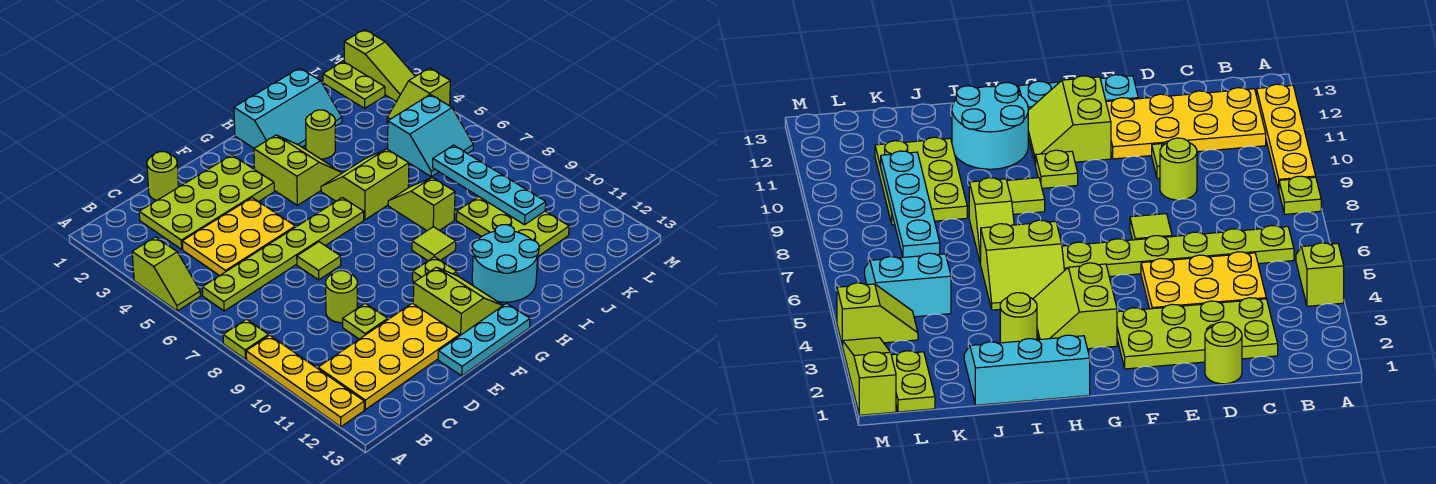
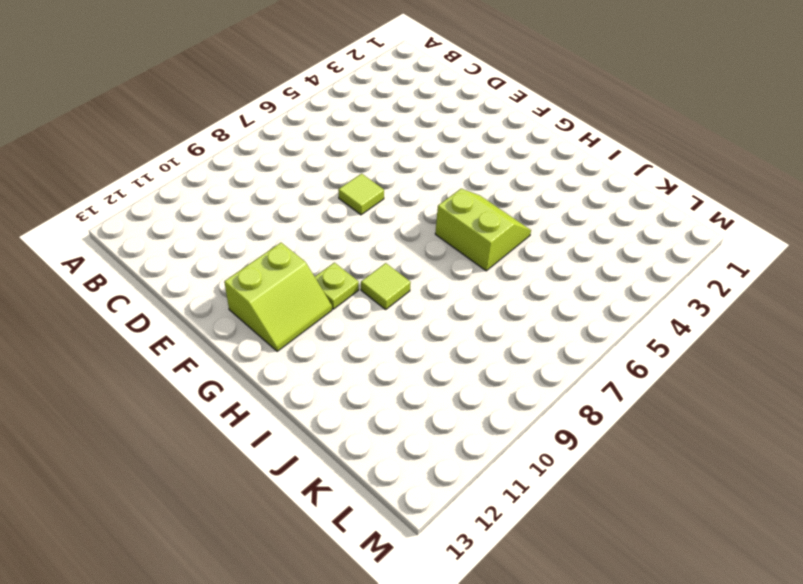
none -> lime slope A4:A5 level 1 top 4
none -> lime plate A8 level 1
none -> yellow plate A9:A12 level 1

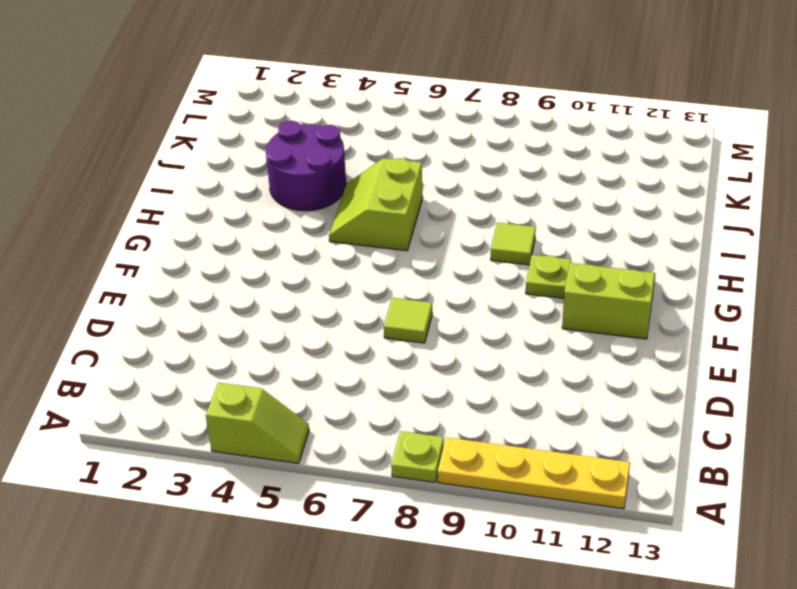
purple round brick I3:J4 level 1 -> lime round brick I3 level 1
none -> lime plate B6:G6 level 1
none -> yellow plate B11:E12 level 1
none -> lime plate C2:F3 level 1

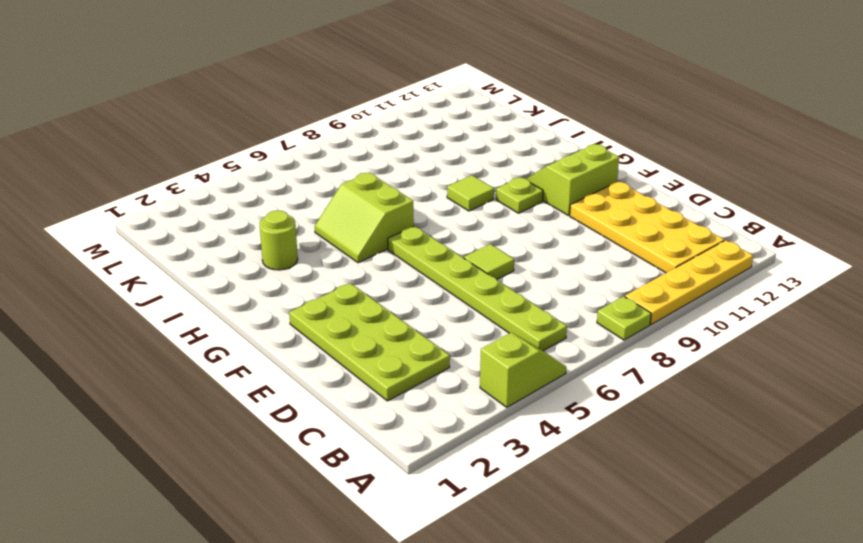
none -> yellow plate C4:E5 level 1
none -> lime round brick D1 level 1
none -> lime round brick D9 level 1

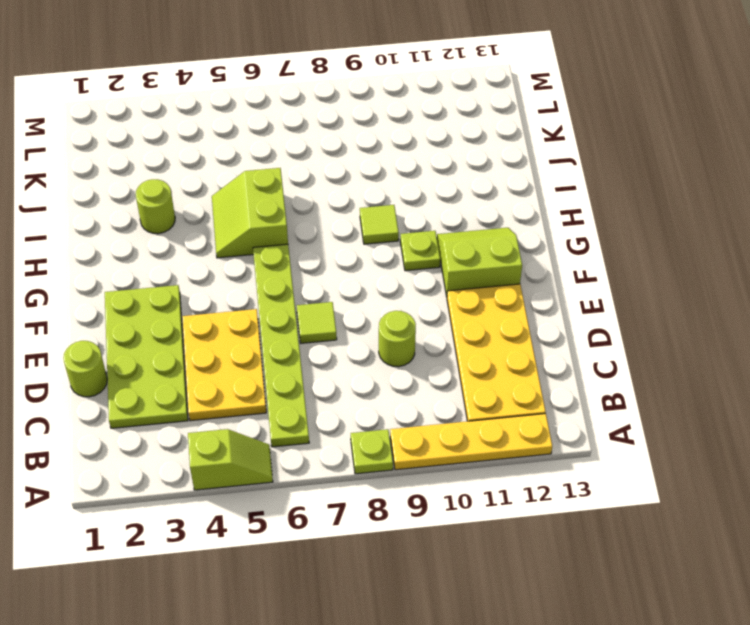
none -> lime plate D10 level 1
none -> cyan plate E13:G13 level 1
none -> lime slope G3:H4 level 1 top G

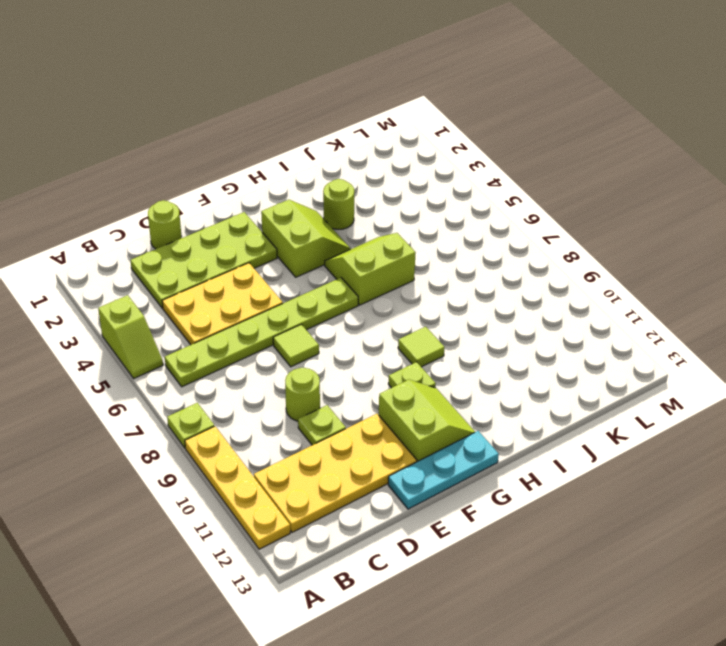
none -> cyan slope H1:J2 level 1 top 1
none -> cyan round brick H11:I12 level 1
none -> lime slope I7:I8 level 1 top 8

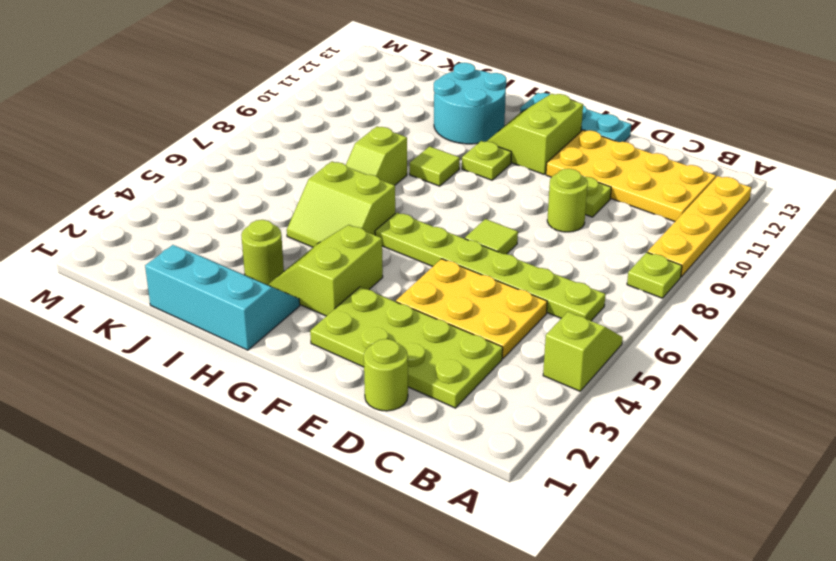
none -> lime plate J9:K11 level 1
none -> cyan slope K5:L6 level 1 top 5
none -> lime plate L1:L2 level 1

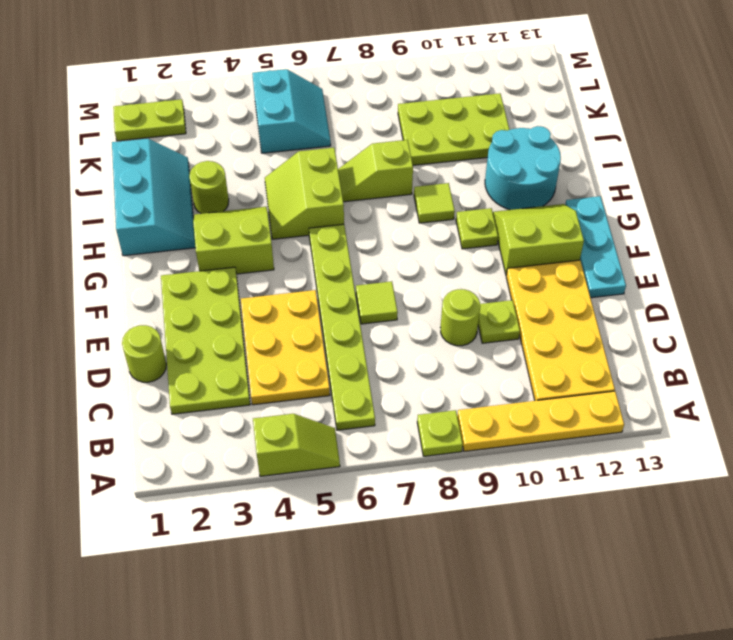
none -> lime slope L4:M4 level 1 top M
none -> lime slope M1:M3 level 1 top 1
none -> cyan plate K7:K10 level 2

